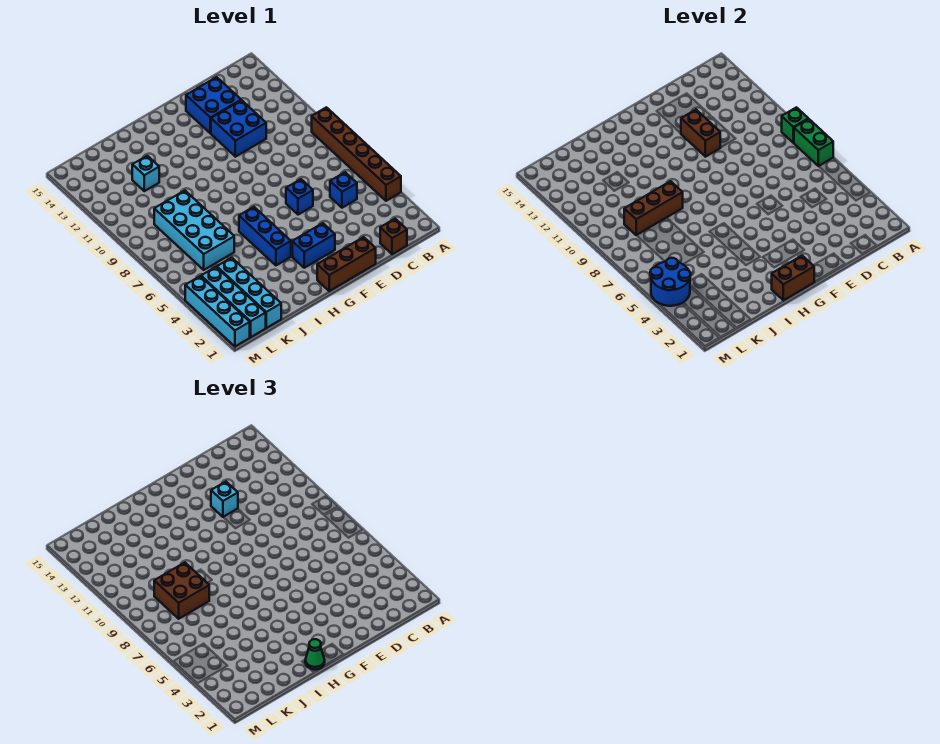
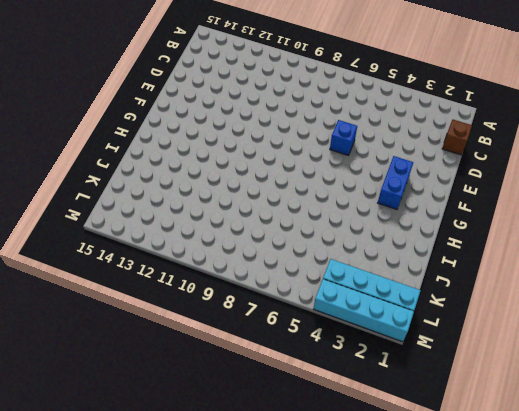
none -> brown brick A4:A9 level 1
none -> blue brick C5 level 1
none -> blue brick D11:E12 level 1

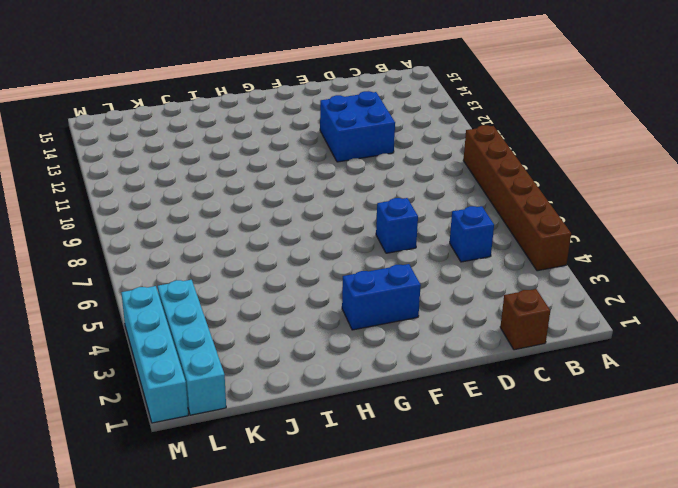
none -> blue brick D13:E14 level 1
none -> brown brick E1:G1 level 1
none -> blue brick H4:H6 level 1

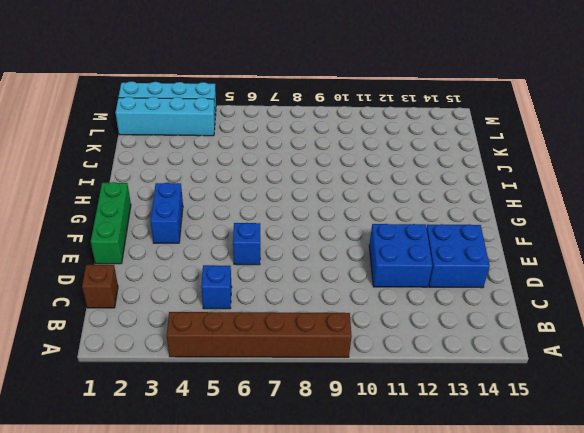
green brick E1:G1 level 1 -> brown brick E1:G1 level 1
none -> blue brick H4:H6 level 1
none -> cyan brick J6:K9 level 1
none -> cyan brick J12 level 1

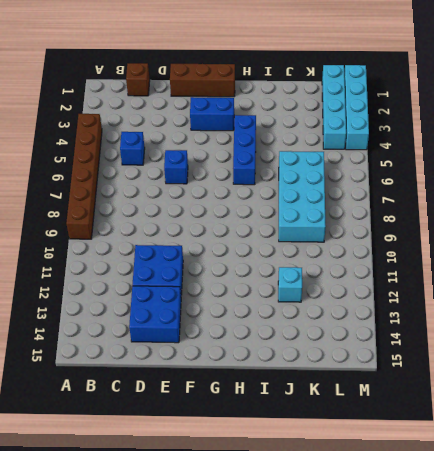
none -> cyan brick K1:K4 level 1
none -> green brick A7:A8 level 2
none -> green brick A9 level 2

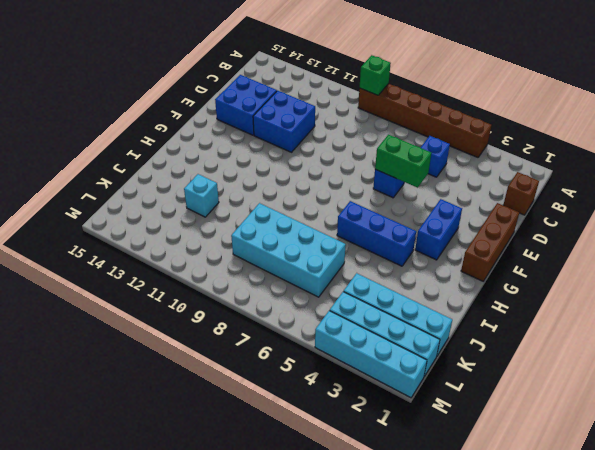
green brick E5:E6 level 2 -> green brick A7:A8 level 2
none -> brown brick E11:E12 level 2
none -> brown brick G1:H1 level 2
none -> brown brick I9:K9 level 2

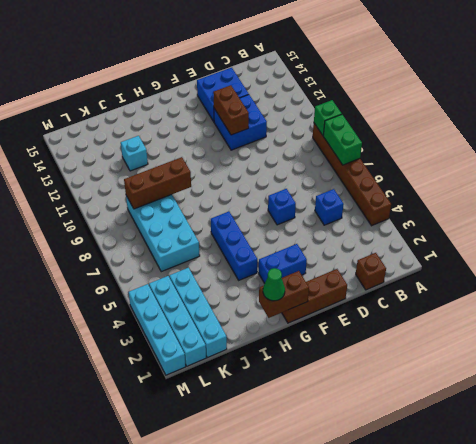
none -> blue round brick L4:M5 level 2
none -> cyan brick E12 level 3
none -> brown brick J8:K9 level 3

